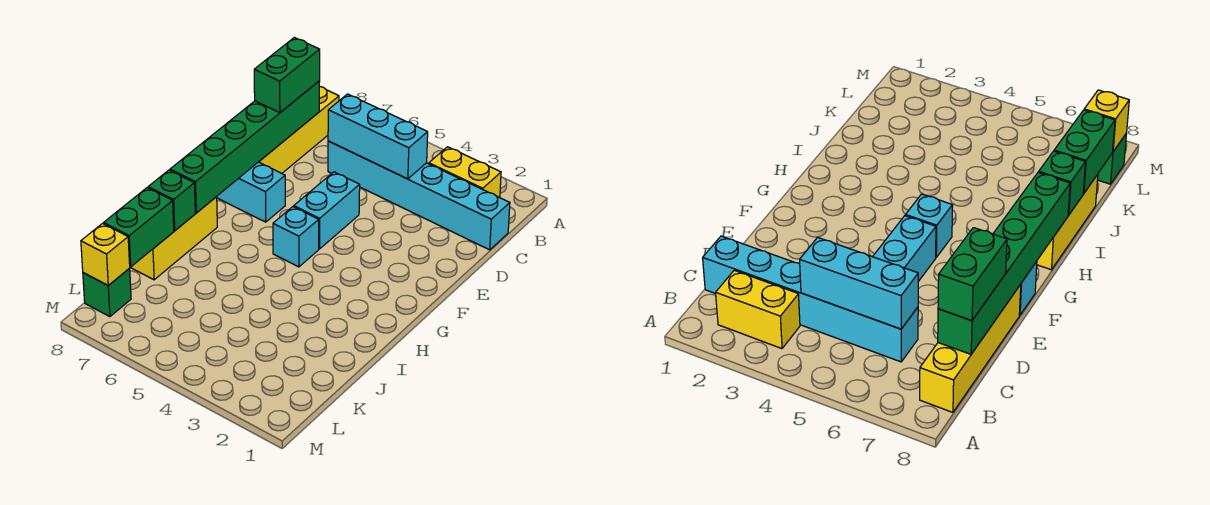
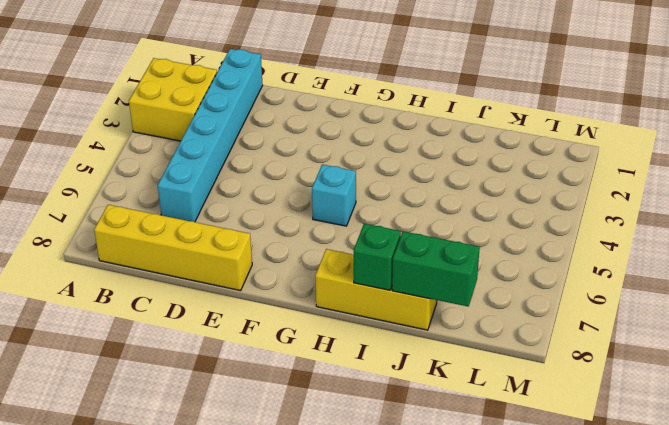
yellow brick A2:B3 level 1 -> yellow brick B2:B3 level 1
none -> cyan brick E5:F5 level 1
none -> cyan brick F7:F8 level 1
none -> green brick L8 level 1

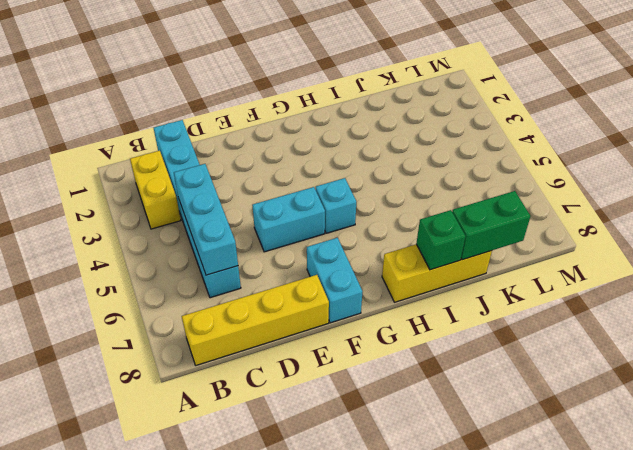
none -> green brick L8 level 1
none -> green brick C8:H8 level 2
none -> yellow brick L8 level 2

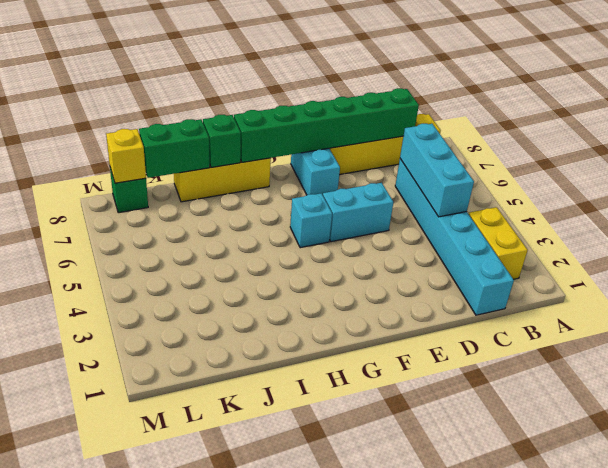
none -> green brick C8:D8 level 3

